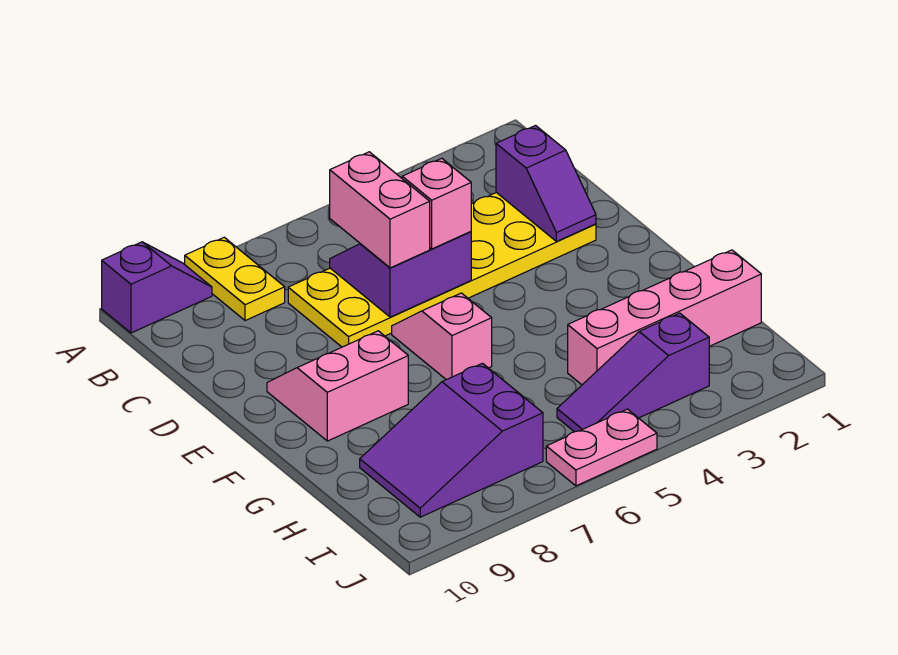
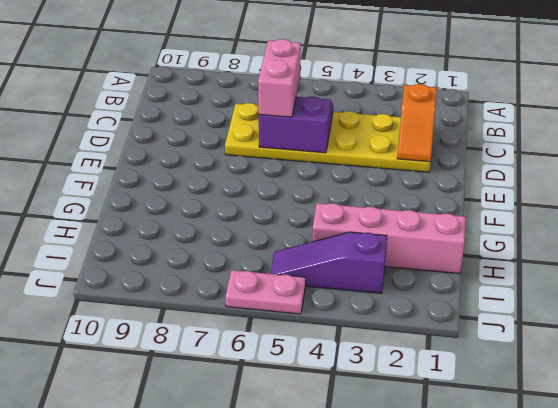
orange slope C2:D2 level 2 top C -> purple slope C2:D2 level 2 top C
none -> yellow plate A8:B8 level 1
none -> purple slope A9:A10 level 1 top 10
none -> pink slope E6:F6 level 1 top F

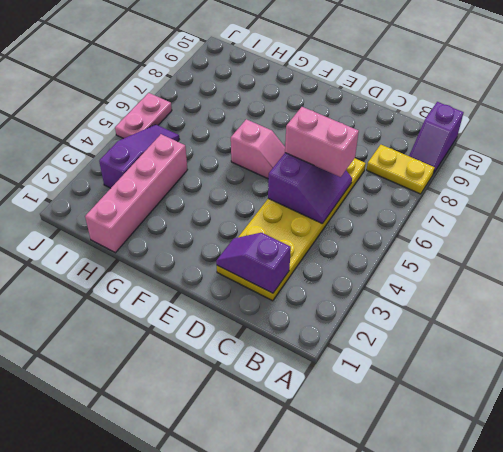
none -> pink slope E8:F9 level 1 top F
none -> purple slope H7:I9 level 1 top 7
none -> pink brick D5 level 3

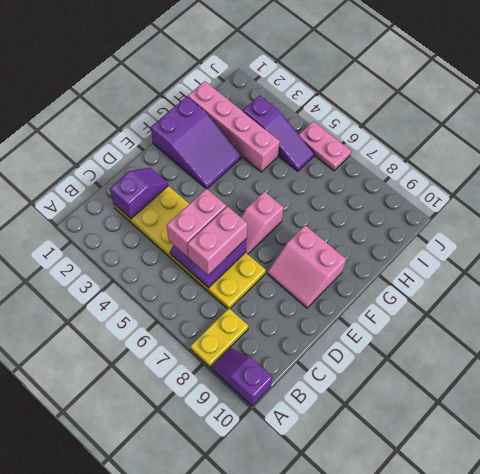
pink brick C5:D5 level 3 -> pink brick D5 level 3
purple slope F1:G3 level 1 top 1 -> purple slope H7:I9 level 1 top 7

